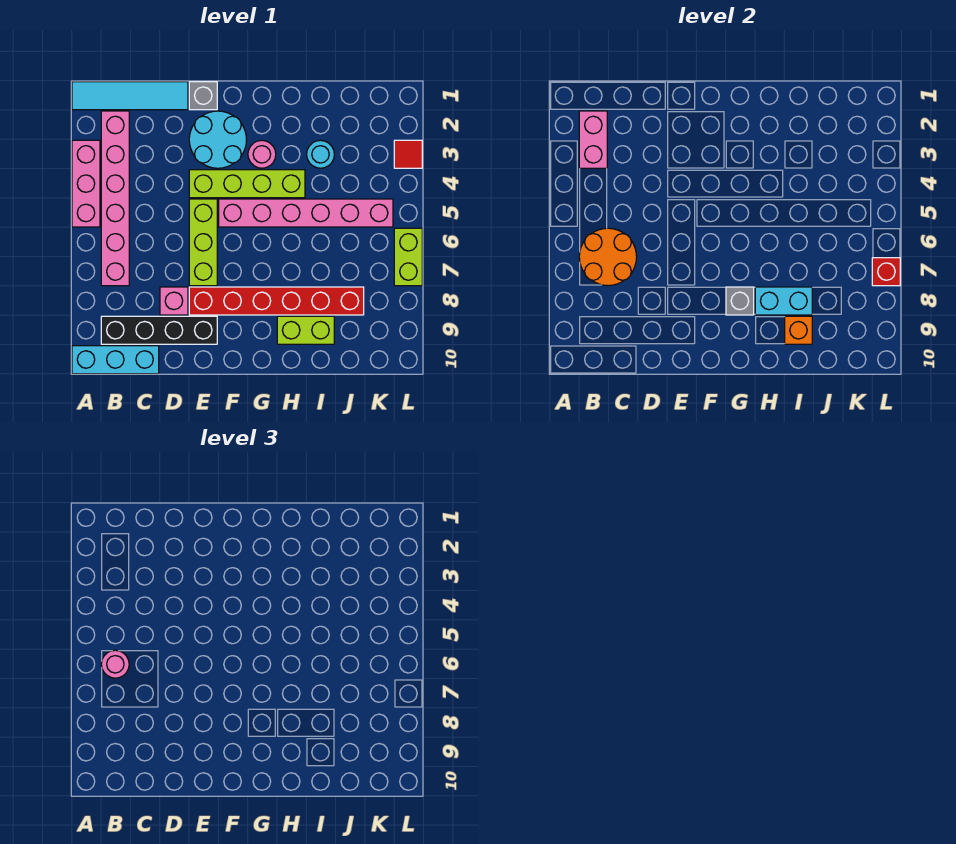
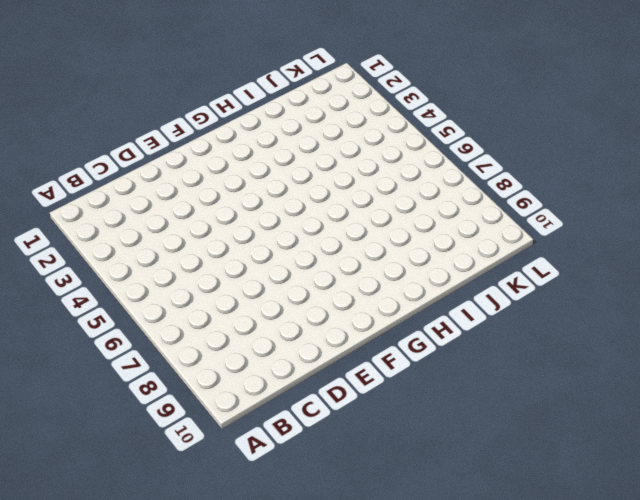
none -> cyan tile A1:D1 level 1
none -> pink brick A3:A5 level 1
none -> cyan brick A10:C10 level 1

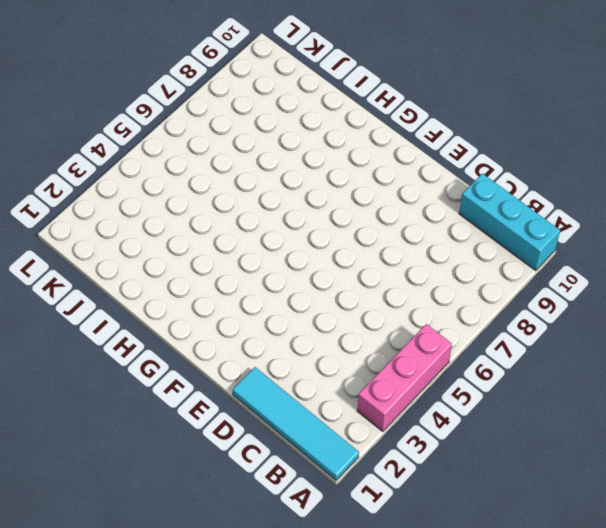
none -> pink brick B2:B7 level 1
none -> black brick B9:E9 level 1
none -> pink brick D8 level 1

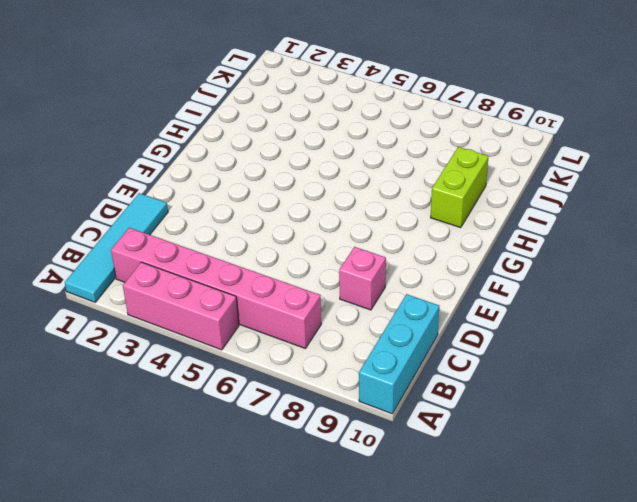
none -> black brick B9:E9 level 1
none -> grey brick E1 level 1
none -> cyan round brick E2:F3 level 1

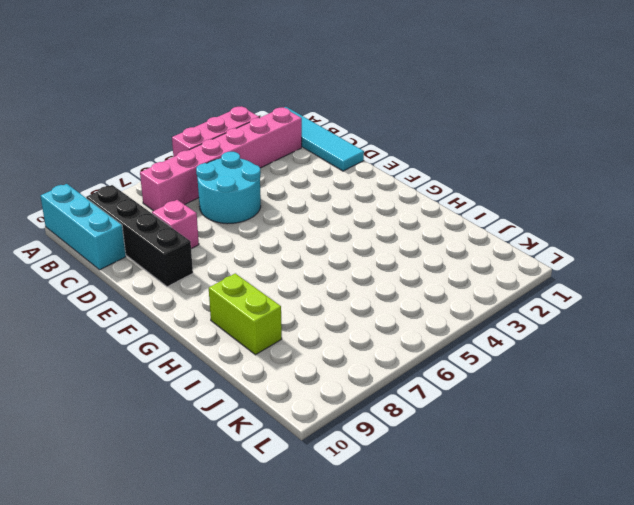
cyan round brick C5:D6 level 1 -> cyan round brick E2:F3 level 1
none -> grey brick E1 level 1
none -> lime brick E4:H4 level 1
none -> lime brick E5:E7 level 1

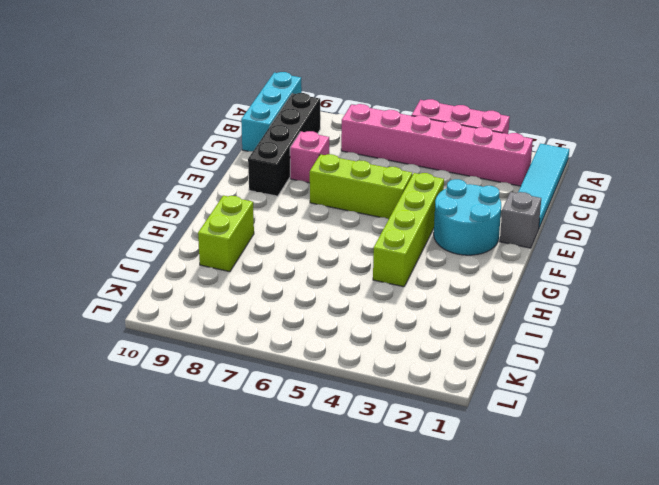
none -> red brick E8:J8 level 1
none -> pink brick F5:K5 level 1
none -> pink round brick G3 level 1

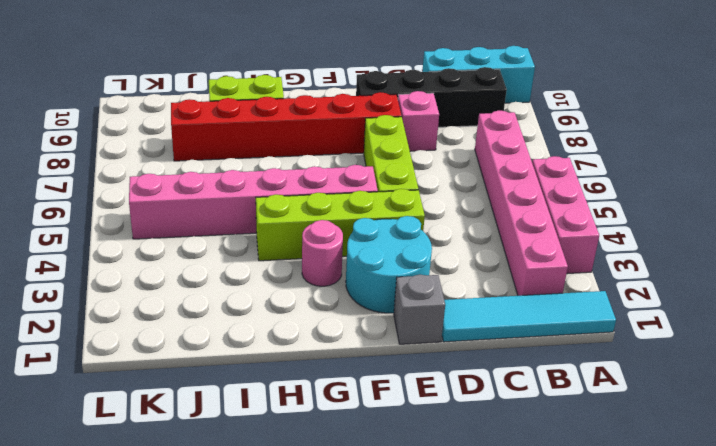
none -> cyan round brick I3 level 1
none -> red tile L3 level 1
none -> lime brick L6:L7 level 1

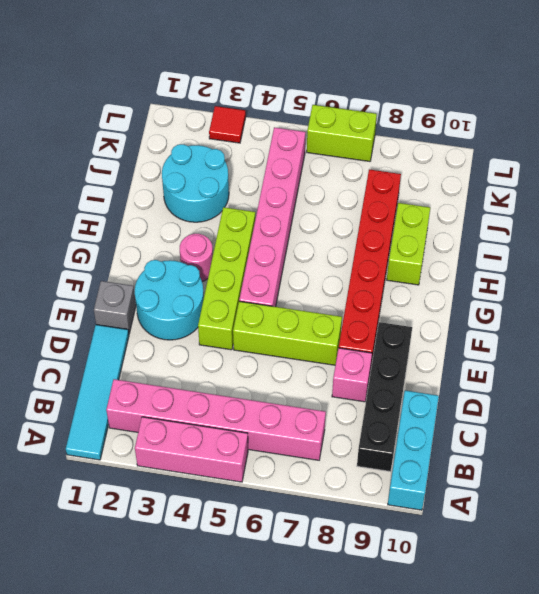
cyan round brick I2:J3 level 1 -> cyan round brick I3 level 1
none -> pink brick B2:B3 level 2
none -> orange round brick B6:C7 level 2
none -> grey brick G8 level 2

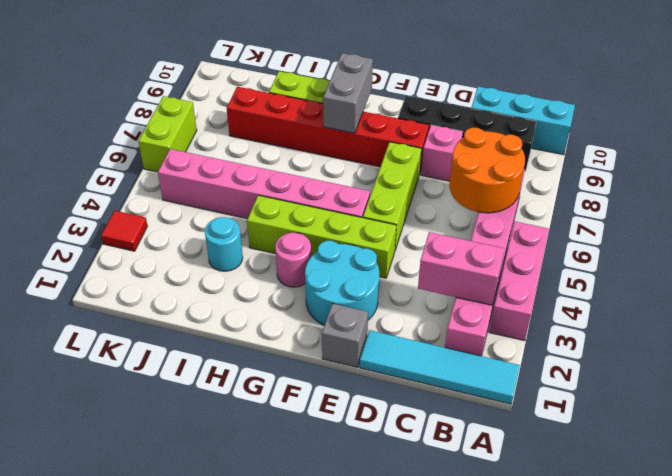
pink brick B3:C3 level 2 -> pink brick B2:B3 level 2
grey brick G8:G9 level 2 -> grey brick G8 level 2
none -> cyan brick H8:I8 level 2
none -> orange brick I9 level 2
none -> red brick L7 level 2

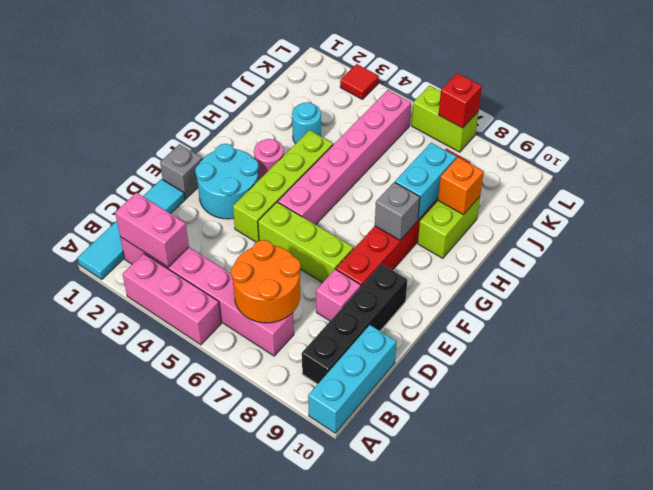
none -> pink round brick B6 level 3

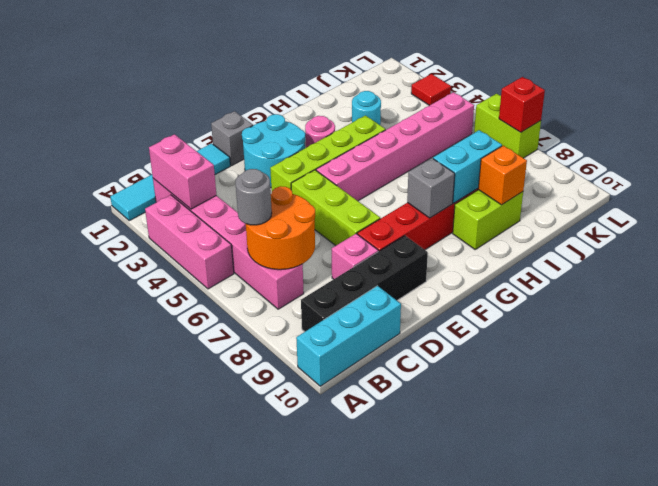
grey round brick B6 level 3 -> pink round brick B6 level 3

